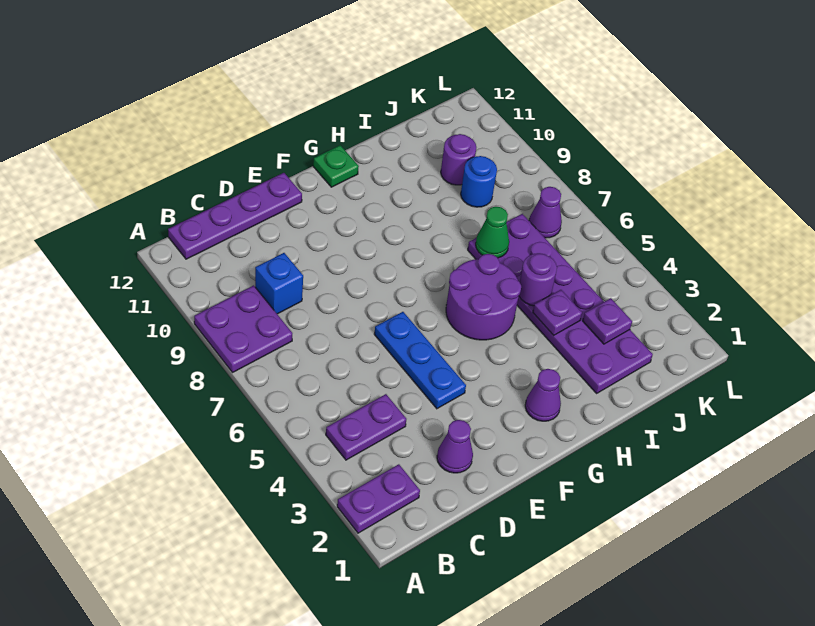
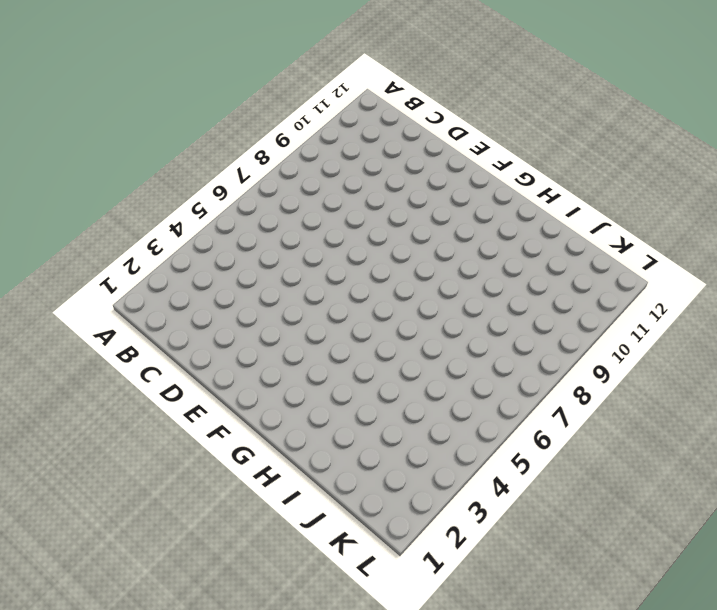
none -> purple plate A2:B2 level 1
none -> purple plate A8:B9 level 1
none -> purple plate B4:C4 level 1

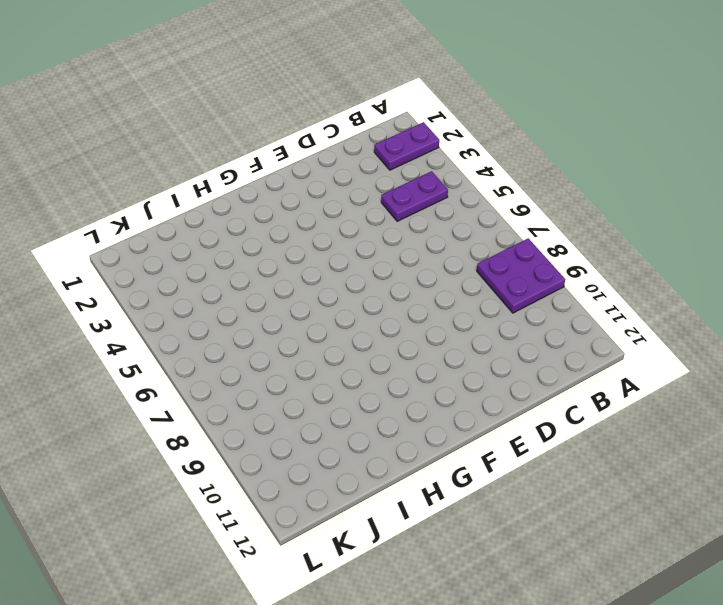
none -> purple plate B12:E12 level 1
none -> blue brick C9 level 1
none -> purple cone D2 level 1

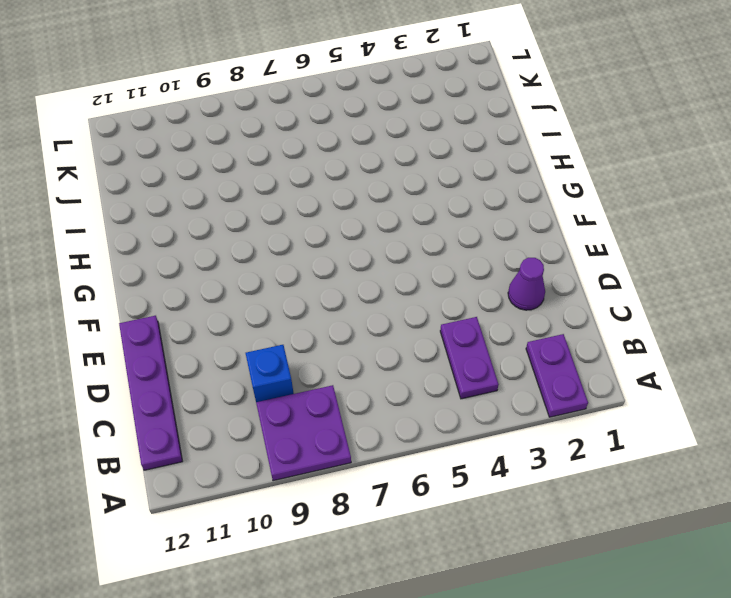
none -> blue plate E4:E6 level 1
none -> purple cone G2 level 1
none -> purple round brick G5:H6 level 1

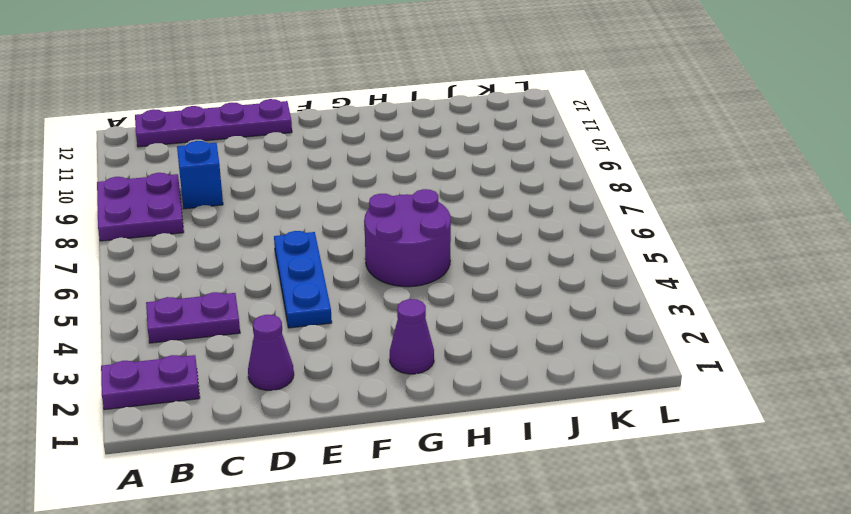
none -> green plate G12 level 1
none -> purple plate I2:J7 level 1
none -> blue round brick J9 level 1

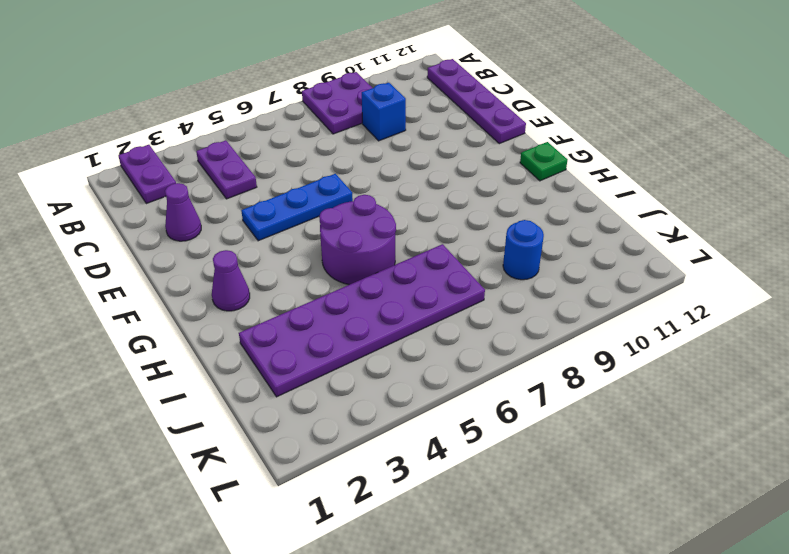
none -> purple round brick J10 level 1
none -> purple cone K7 level 1
none -> purple plate I4 level 2

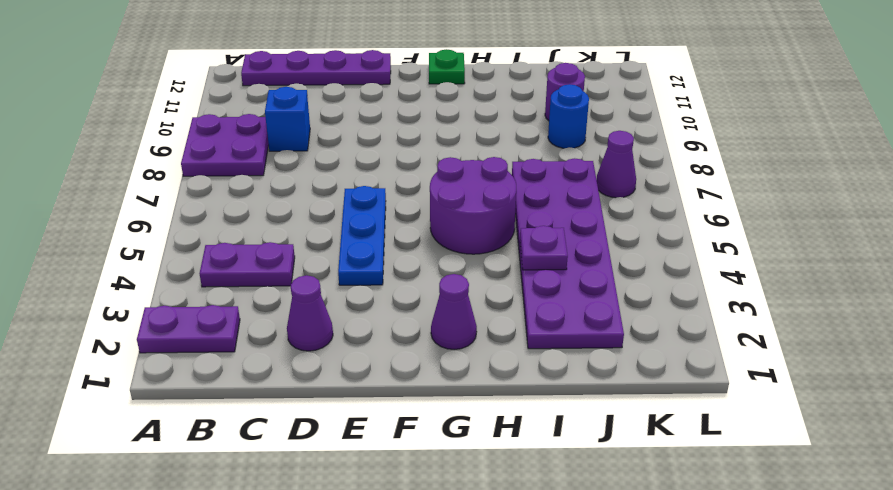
none -> purple round brick I5 level 2
none -> green cone I7 level 2
none -> purple plate J3 level 2

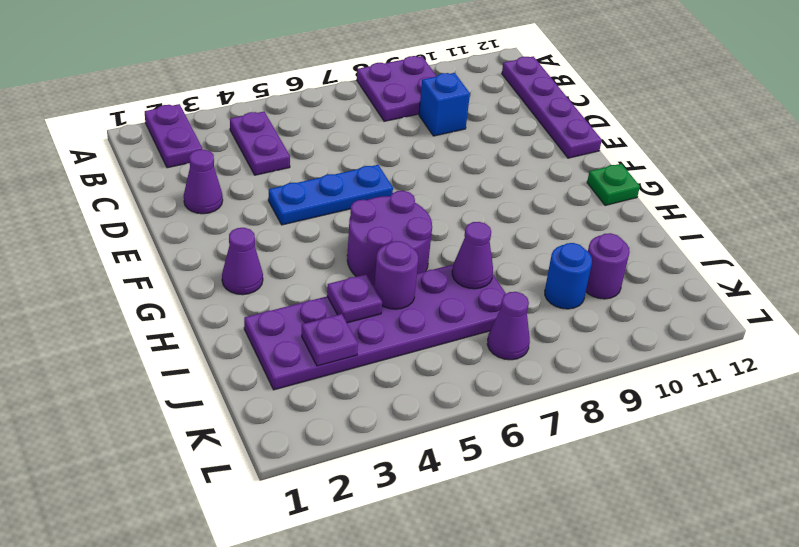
purple cone I7 level 2 -> green cone I7 level 2

